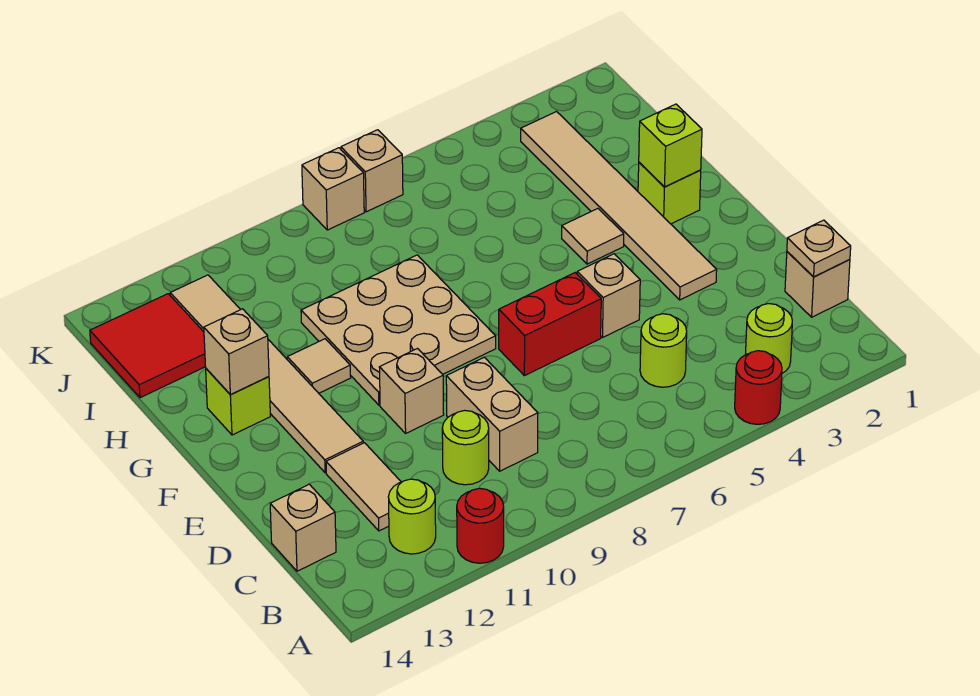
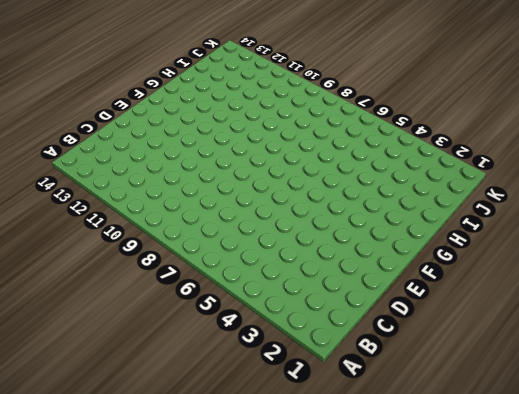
none -> red round brick A4 level 1
none -> red round brick A11 level 1
none -> lime round brick B3 level 1

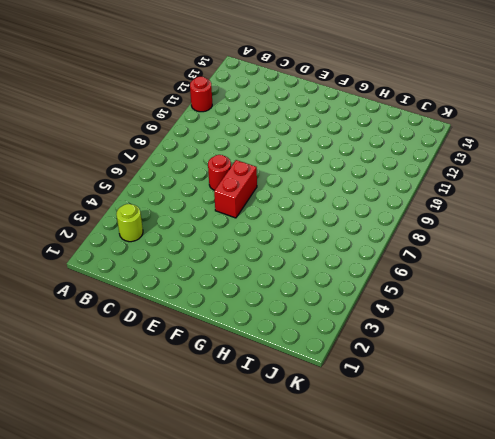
red round brick D7 level 1 -> red round brick A4 level 1
none -> lime round brick B12 level 1
none -> tan brick C1 level 1
none -> lime round brick C5 level 1

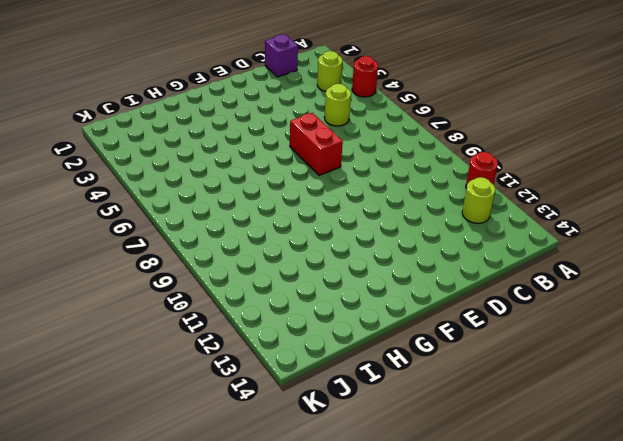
purple brick C1 level 1 -> tan brick C1 level 1
none -> tan brick C9:D9 level 1
none -> lime round brick C10 level 1
none -> tan tile C12:D12 level 1

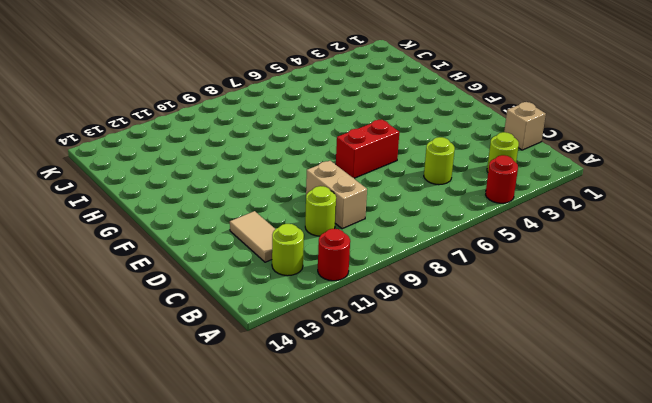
none -> tan brick C14 level 1
none -> tan tile E3:J3 level 1
none -> tan brick E5 level 1

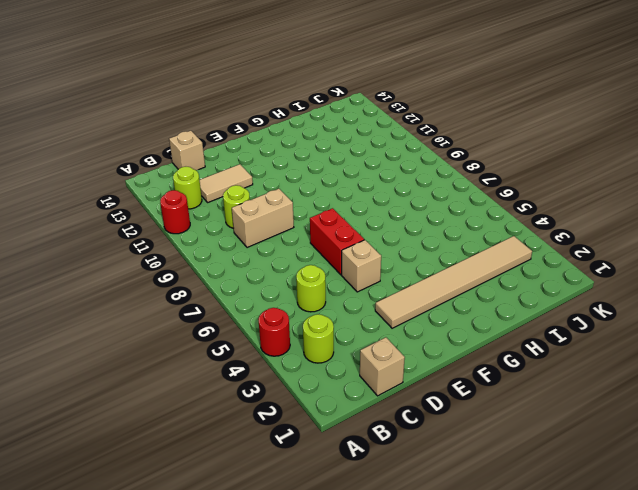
none -> tan brick E10 level 1
none -> tan tile E12:J12 level 1
none -> tan plate F8:H10 level 1

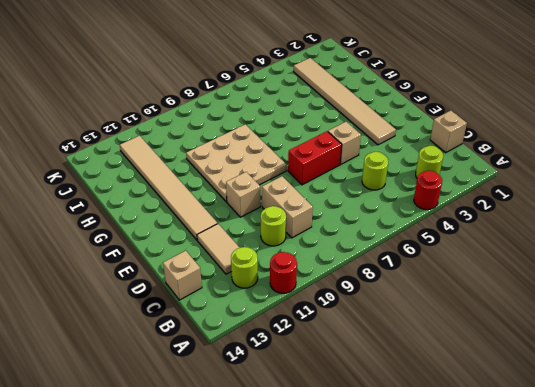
none -> lime brick G2 level 1
none -> tan tile G4 level 1
none -> tan tile G11 level 1

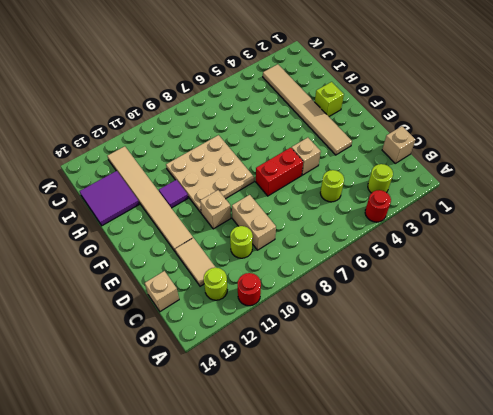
purple tile G11 level 1 -> tan tile G11 level 1
purple tile H13:I14 level 1 -> red tile I13:J14 level 1
none -> tan tile G4 level 1
none -> lime brick G13 level 1
none -> tan brick K7 level 1

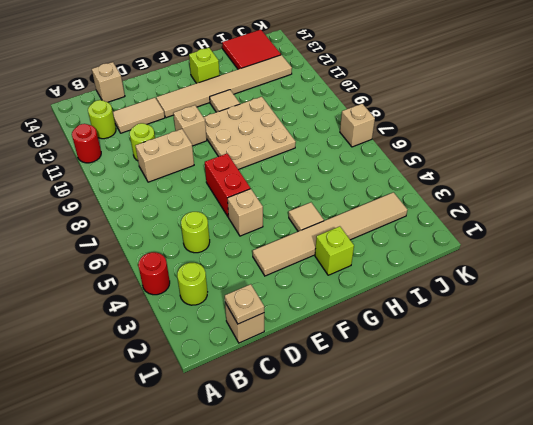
none -> tan brick K8 level 1
none -> lime brick G2 level 2
none -> tan brick G13 level 2

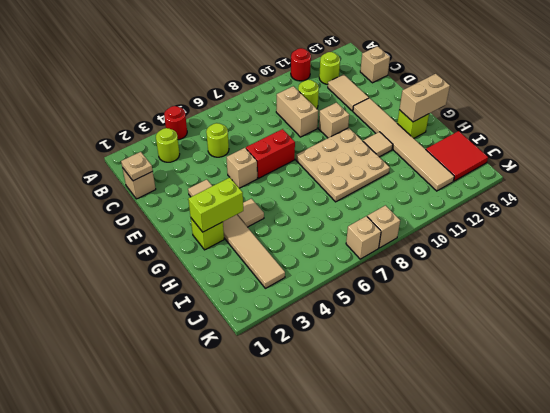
lime brick G2:G3 level 2 -> lime brick G2 level 2
tan brick G13:G14 level 2 -> tan brick G13 level 2

